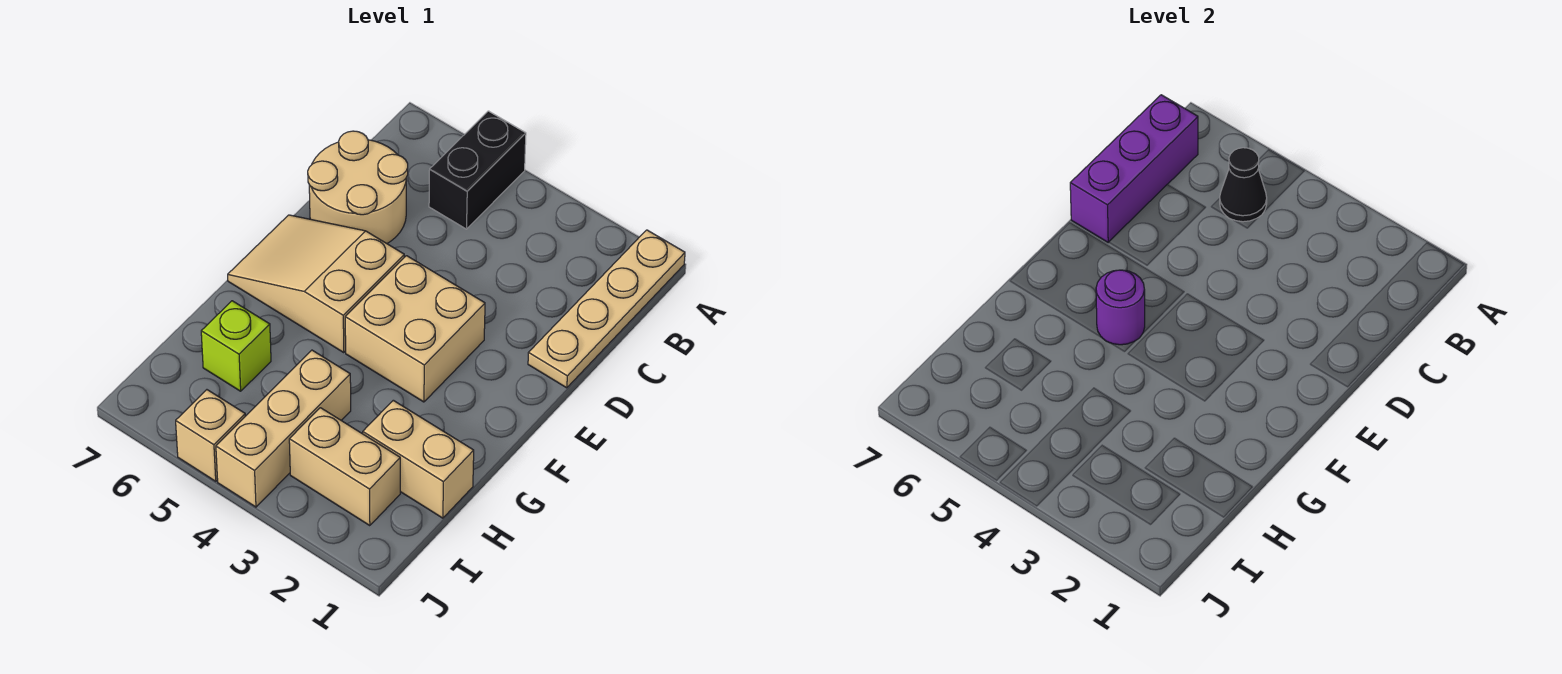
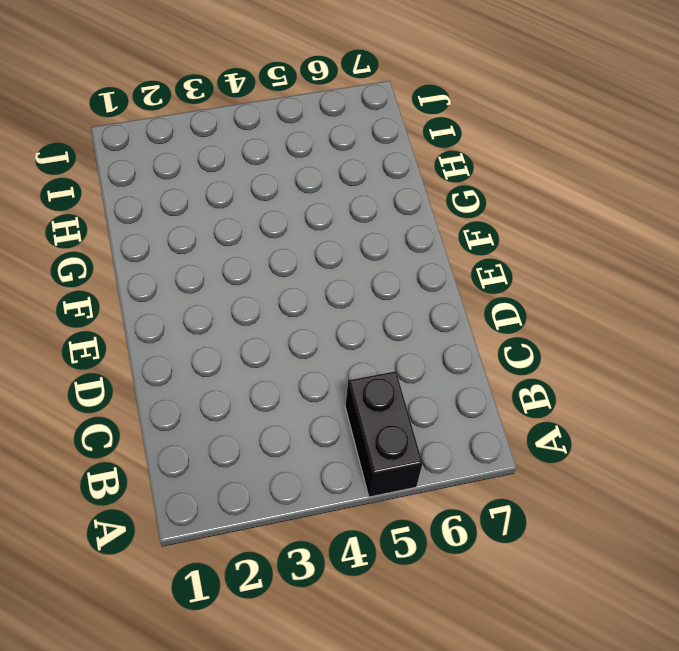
none -> tan plate A1:D1 level 1
none -> tan round brick C6:D7 level 1
none -> tan brick E3:F4 level 1

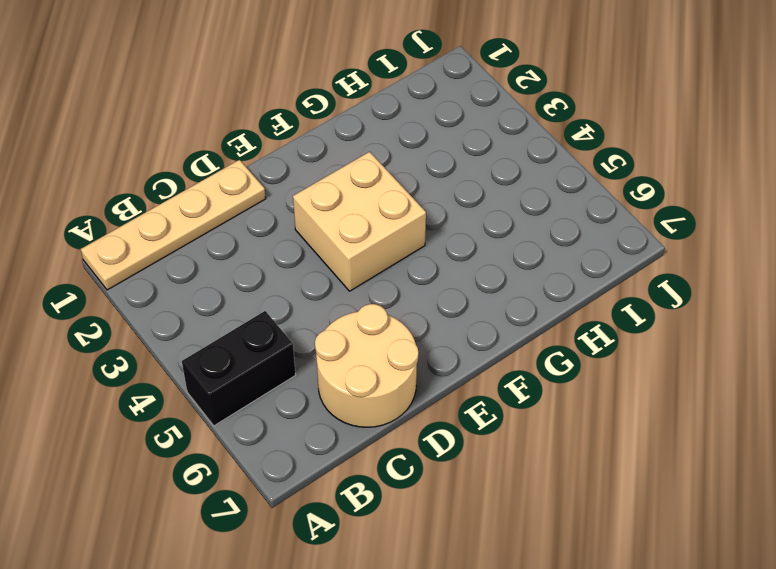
none -> tan slope E5:F7 level 1 top 5
none -> tan brick H1:H2 level 1
none -> tan brick H4:J4 level 1

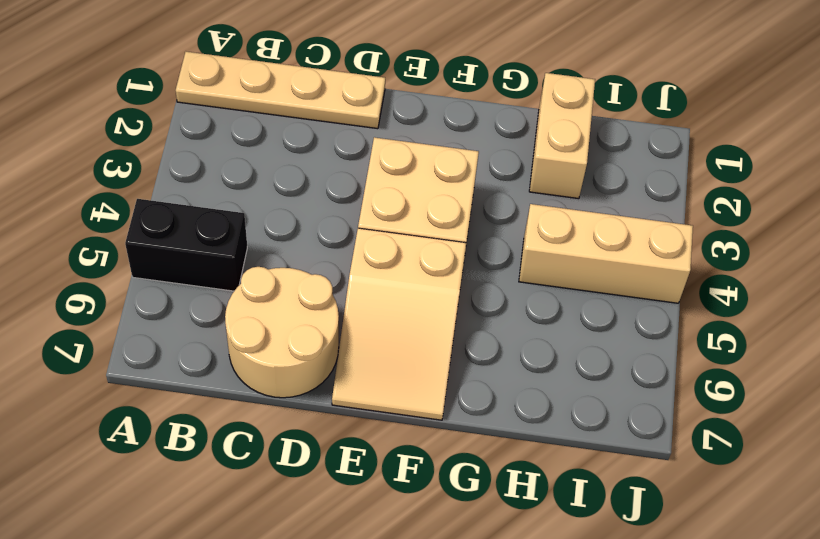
none -> lime brick H6 level 1
none -> tan brick I2:I3 level 1
none -> tan brick J5 level 1

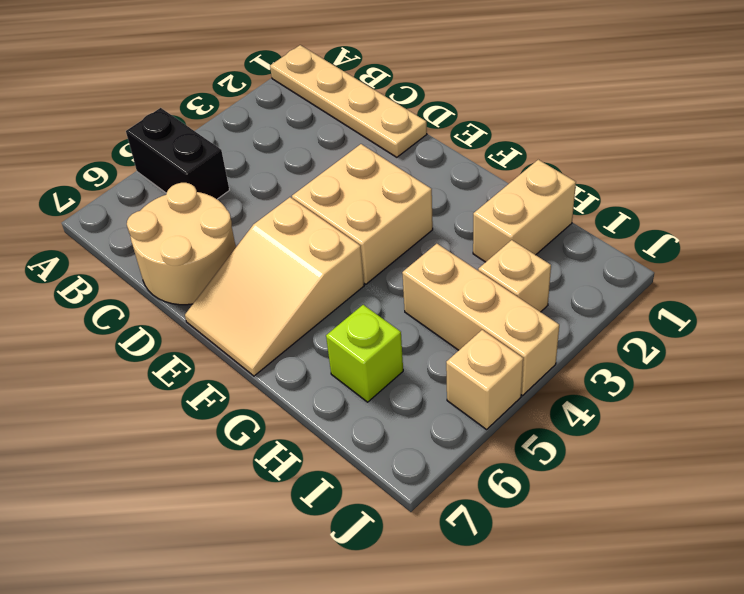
tan brick I3 level 1 -> tan brick I2:I3 level 1
none -> black cone B5 level 2
none -> purple brick B7:D7 level 2
none -> purple round brick F5 level 2

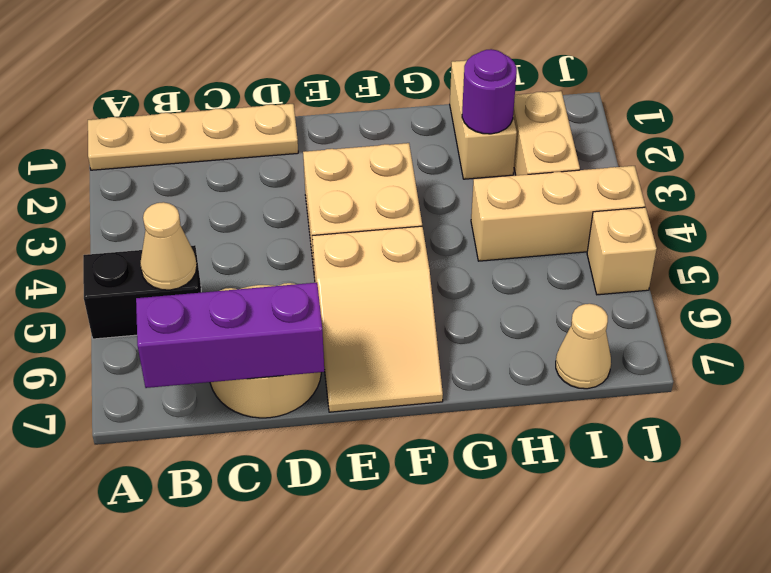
tan cone B5 level 2 -> black cone B5 level 2
purple round brick H2 level 2 -> purple round brick F5 level 2
tan cone I7 level 1 -> none
none -> lime brick H6 level 1

